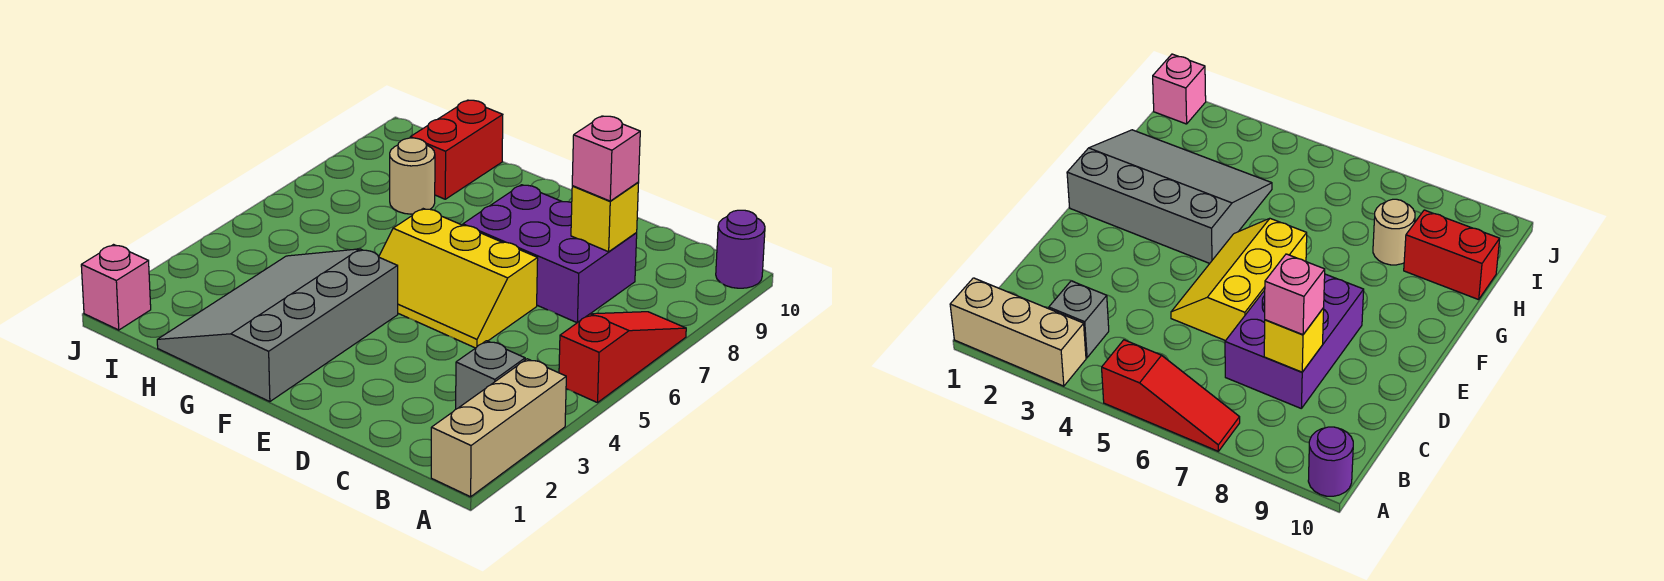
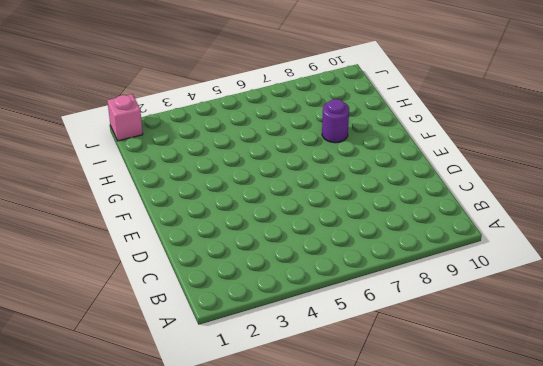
purple round brick G8 level 1 -> purple round brick A10 level 1
none -> tan brick A1:A3 level 1
none -> red slope A5:A7 level 1 top 5
none -> grey brick B3 level 1

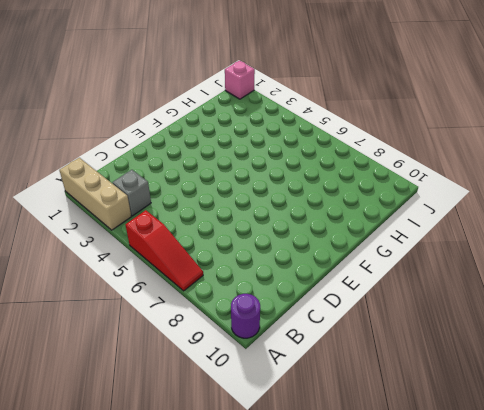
none -> purple brick C7:E8 level 1
none -> yellow slope D5:F6 level 1 top 6
none -> grey slope F1:H4 level 1 top F

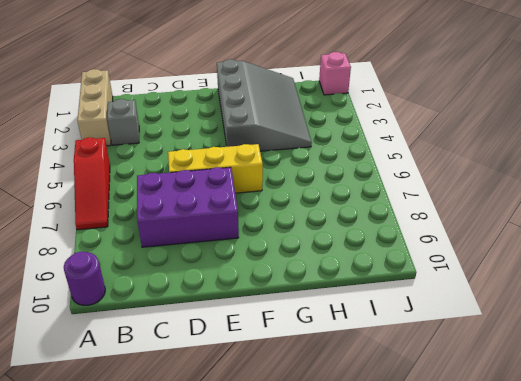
none -> tan round brick H8 level 1
none -> red brick H9:H10 level 1
none -> yellow brick C8 level 2

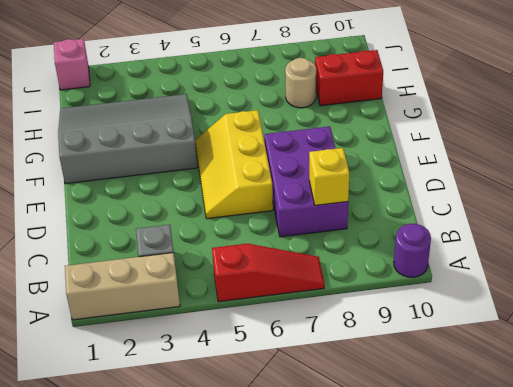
none -> pink brick C8 level 3

